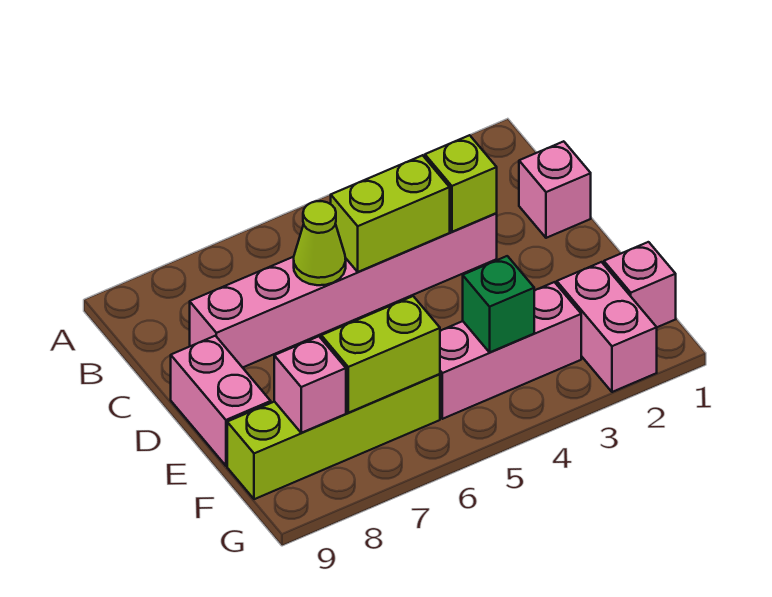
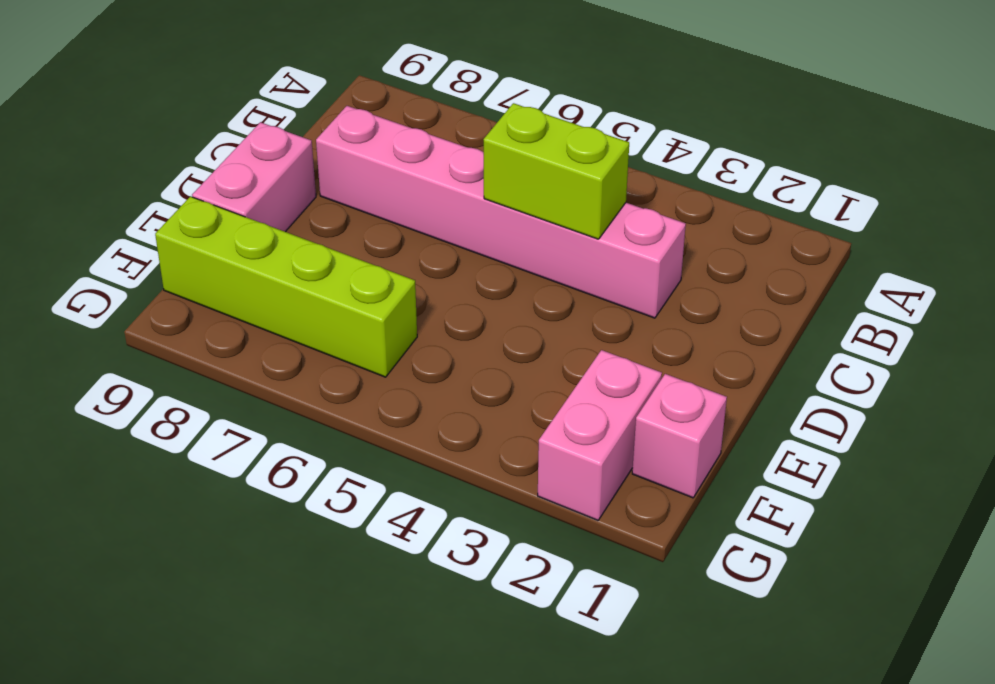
none -> pink brick C1 level 1
none -> pink brick F3:F5 level 1
none -> lime brick C3 level 2

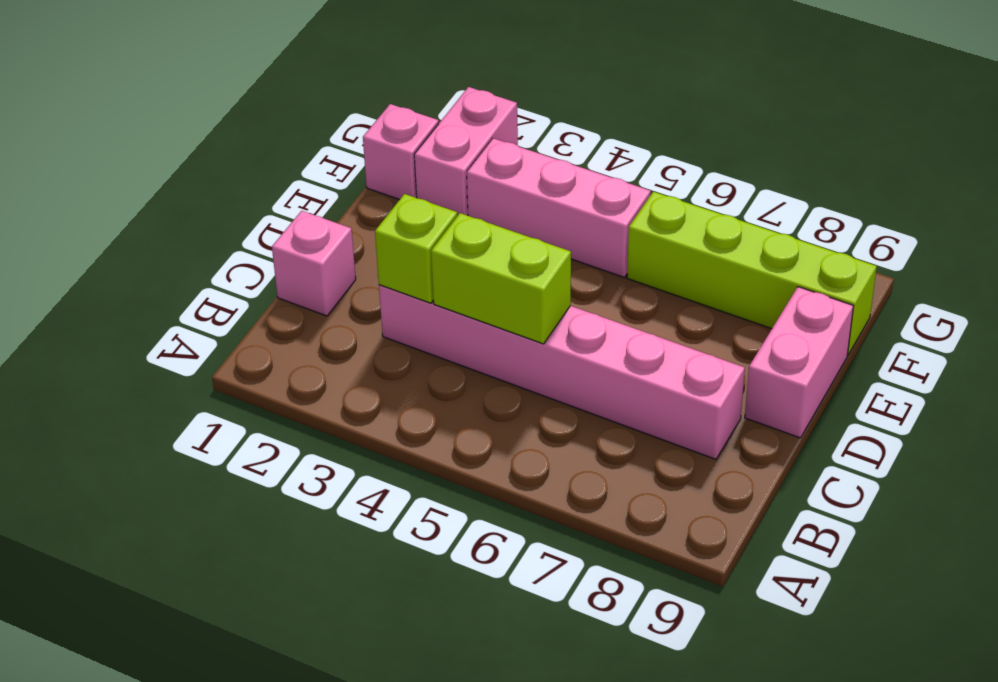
none -> lime cone C6 level 2
none -> green brick F4 level 2
none -> lime brick F6:F7 level 2

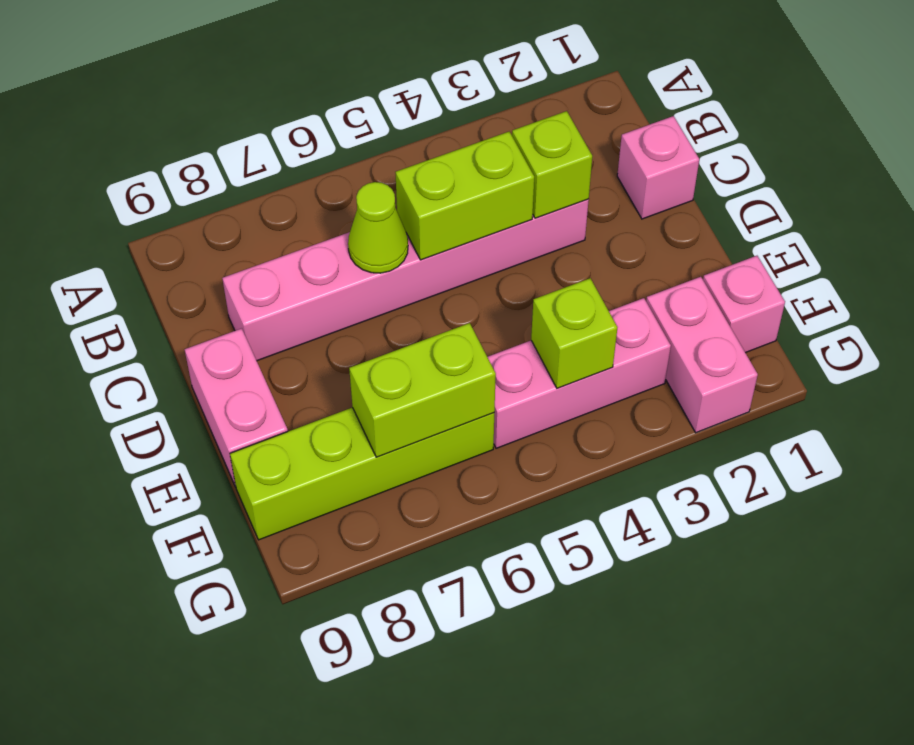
lime brick F4 level 2 -> green brick F4 level 2
none -> pink brick F8 level 2

